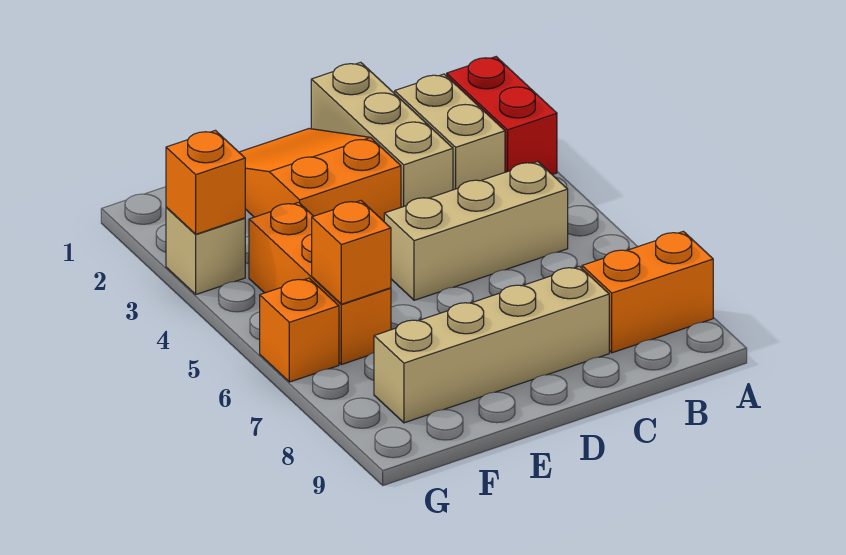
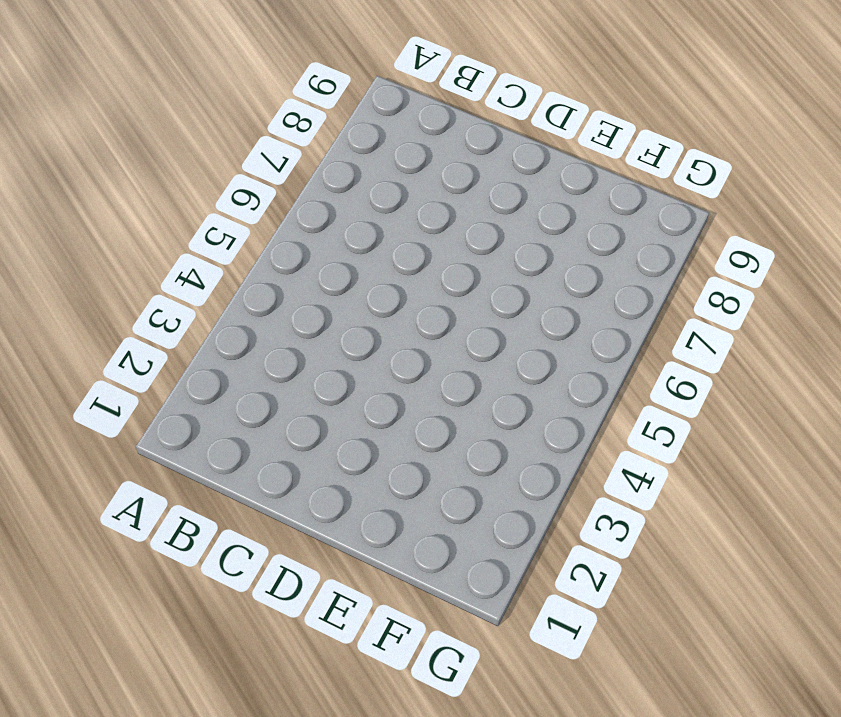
none -> red brick A2:A3 level 1
none -> orange brick A8:B8 level 1
none -> tan brick B2:B3 level 1

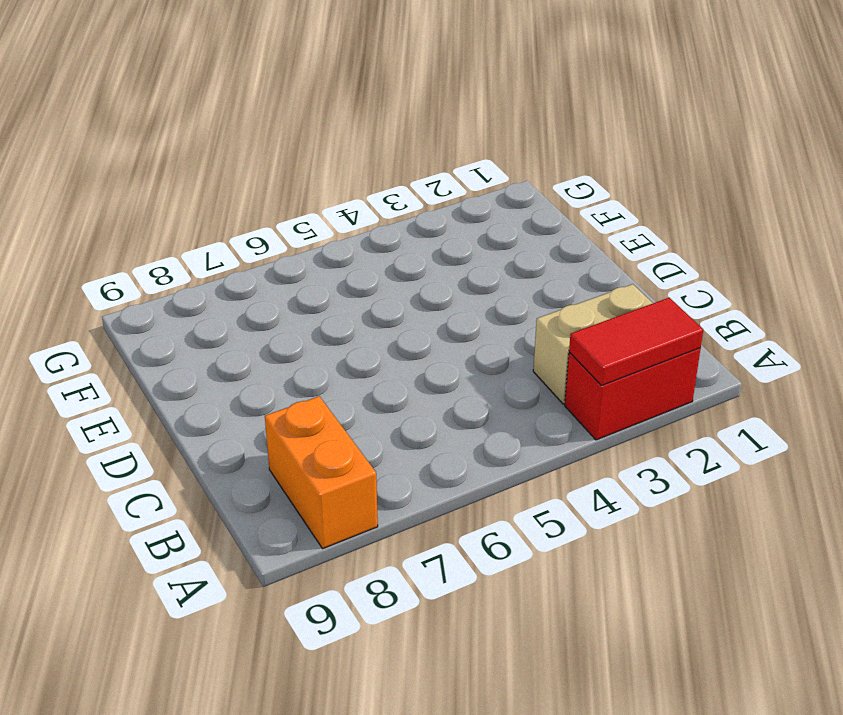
red tile A2:A3 level 2 -> none
none -> tan brick B5:D5 level 1
none -> tan brick C1:C3 level 1
none -> tan brick C8:F8 level 1

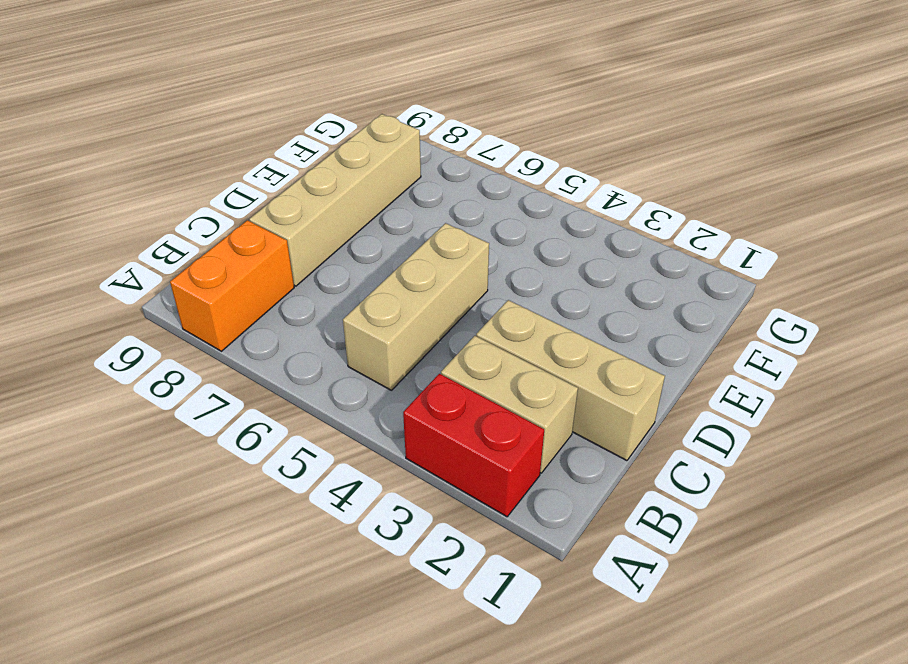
none -> orange slope D1:E3 level 1 top 3
none -> orange brick F4:F6 level 1
none -> tan brick G3 level 1

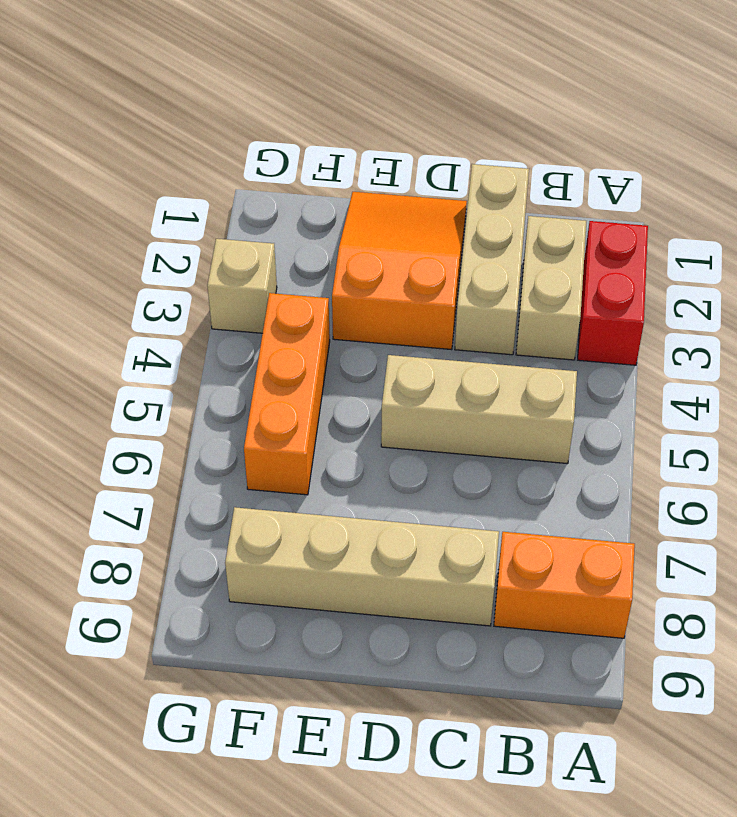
none -> orange brick G6 level 1
none -> orange brick F6 level 2
none -> orange brick G3 level 2

